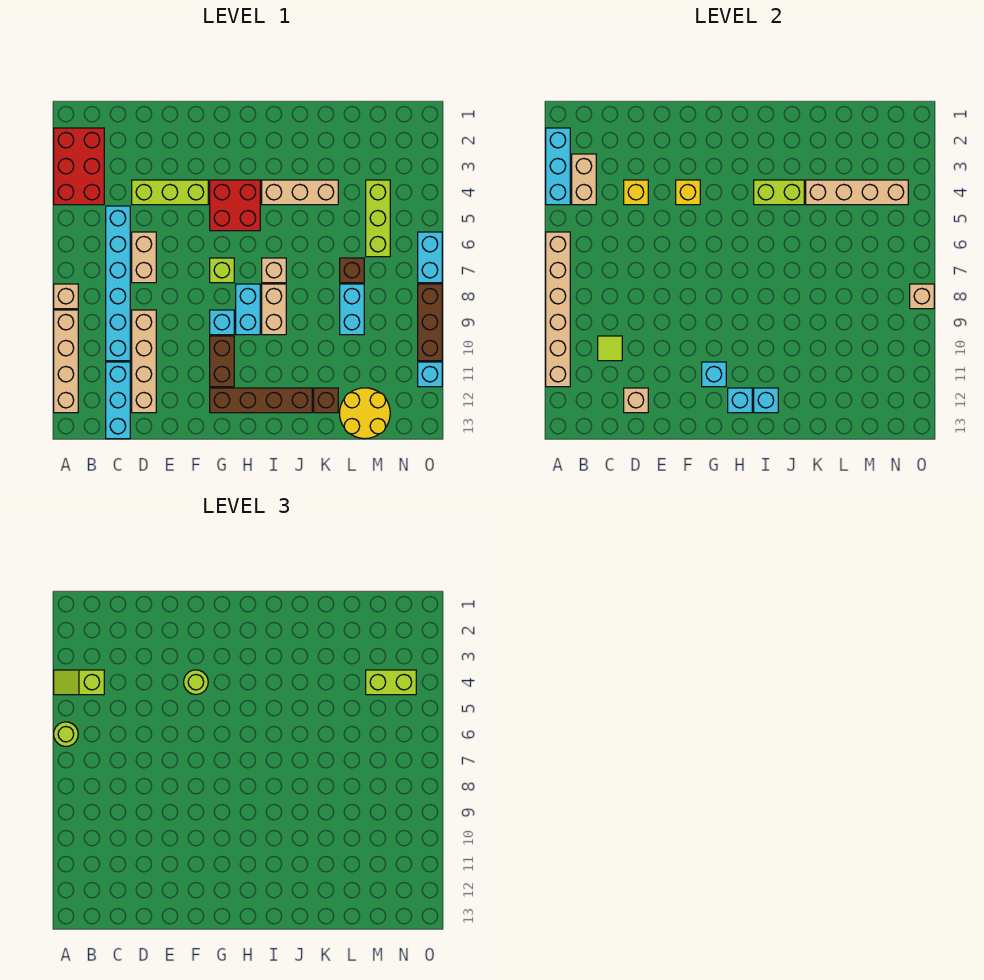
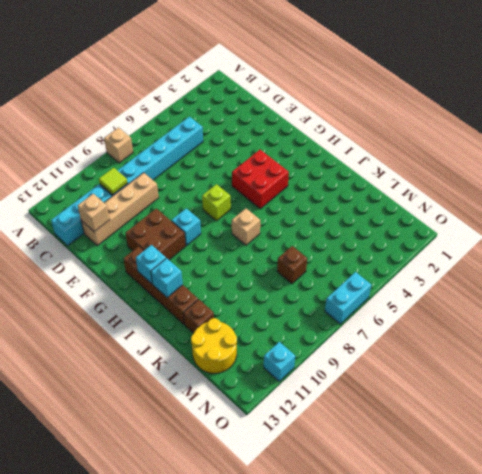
brown brick F10:G11 level 1 -> brown brick G10:G11 level 1
none -> red brick A2:B4 level 1
none -> tan brick A9:A12 level 1
none -> lime brick D4:F4 level 1
none -> tan brick D6:D7 level 1

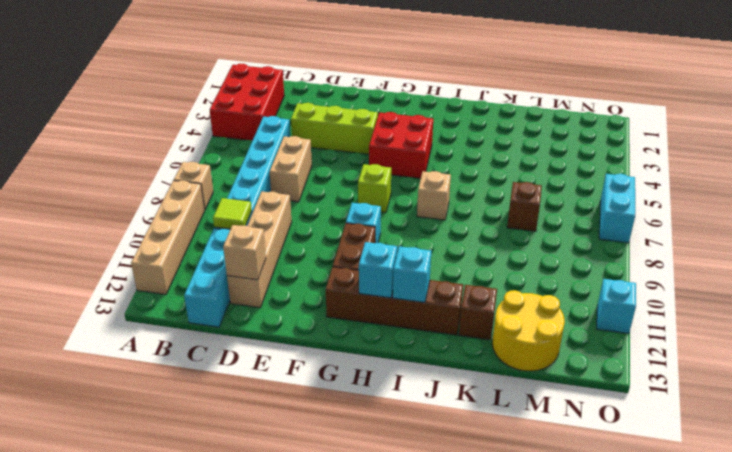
none -> cyan brick H8:H9 level 1
none -> tan brick I4:K4 level 1
none -> tan brick I8:I9 level 1
none -> cyan brick L8:L9 level 1

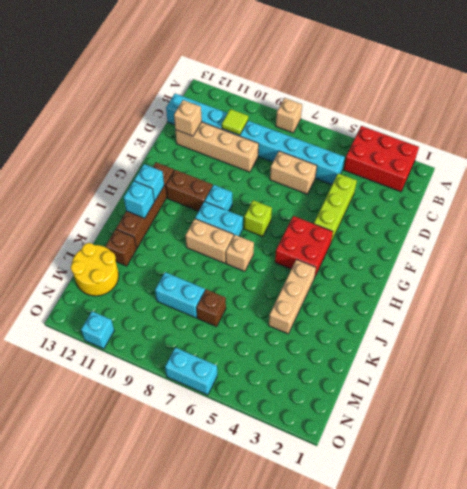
none -> tan brick A9:A12 level 1
none -> lime brick M4:M6 level 1
none -> brown brick O8:O10 level 1
none -> cyan brick A2:A4 level 2

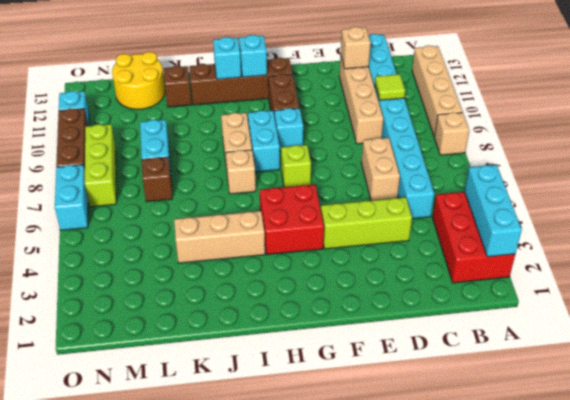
lime brick N7:N9 level 1 -> lime brick M4:M6 level 1
none -> tan brick A6:A11 level 2
none -> tan brick B3:B4 level 2
none -> yellow brick D4 level 2
none -> yellow brick F4 level 2

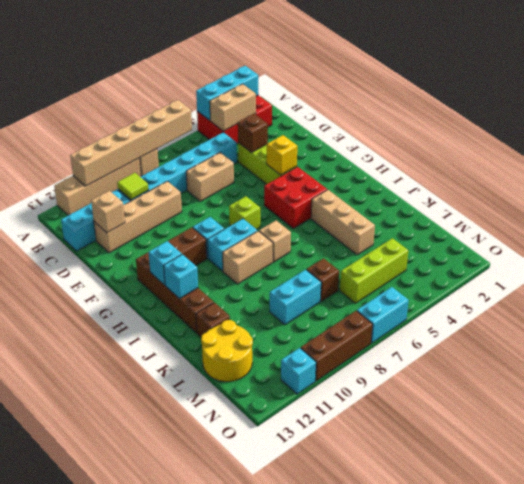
brown brick D4 level 2 -> yellow brick D4 level 2
none -> cyan brick G11 level 2
none -> lime brick I4:J4 level 2
none -> tan brick K4:N4 level 2
none -> tan brick O8 level 2

